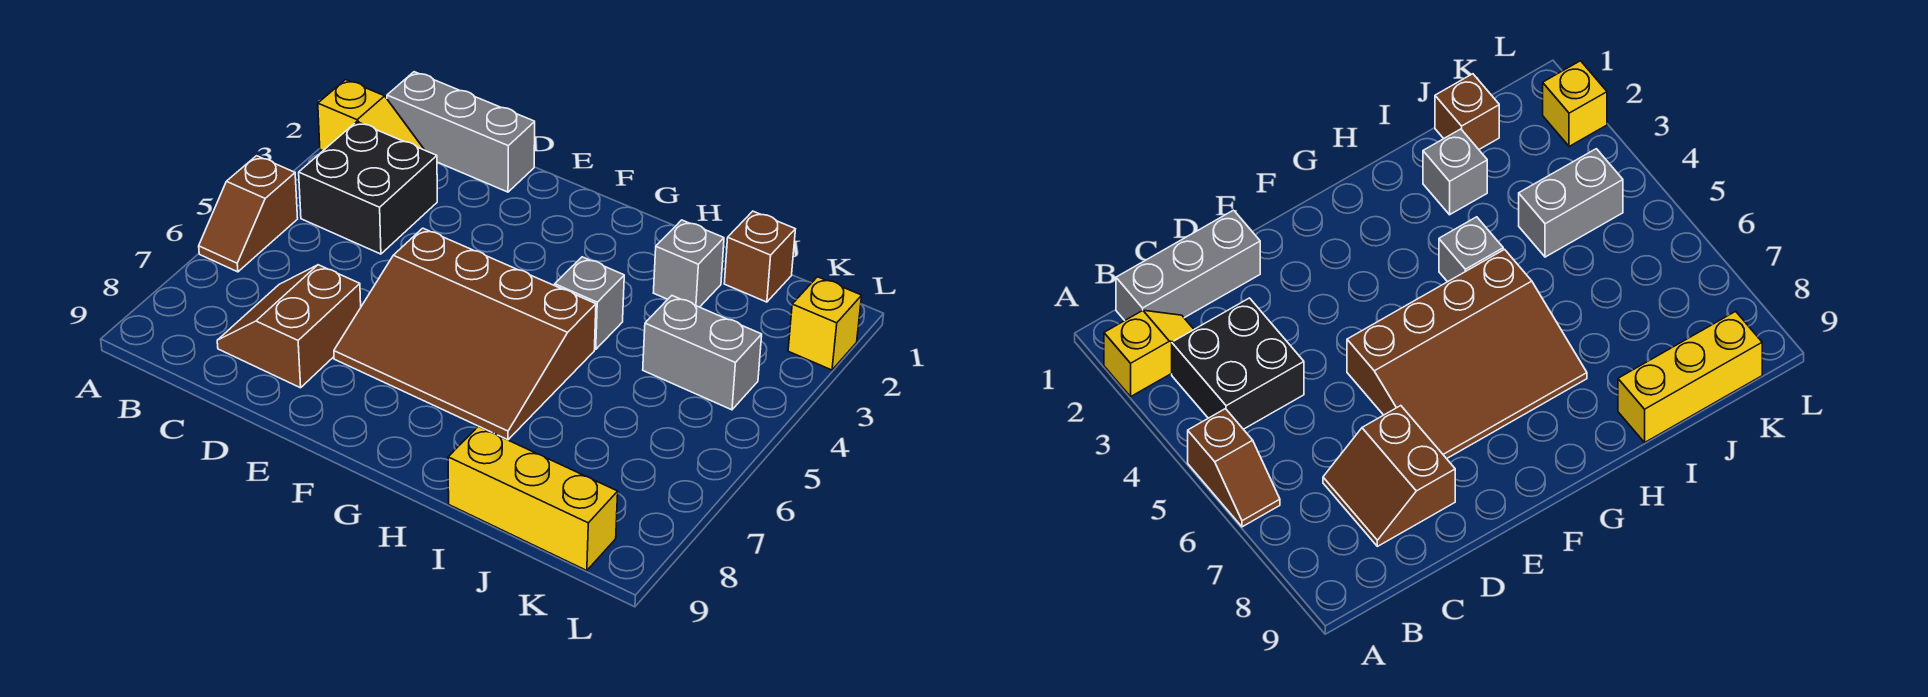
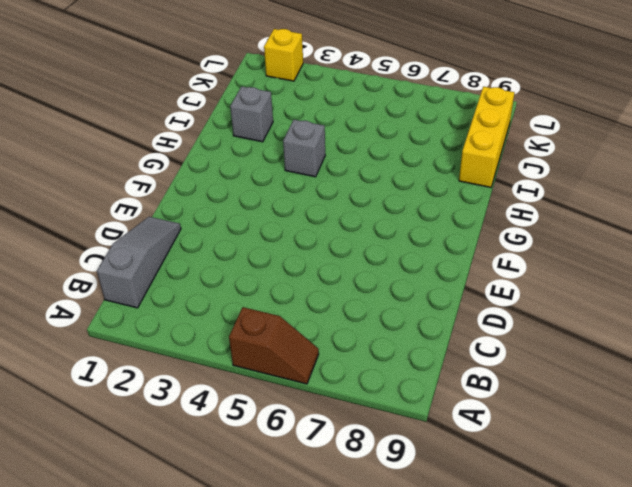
grey slope B1:D1 level 1 top B -> grey brick B1:D1 level 1
none -> yellow slope A2:B2 level 1 top A
none -> black brick B3:C4 level 1
none -> brown slope C7:D8 level 1 top D

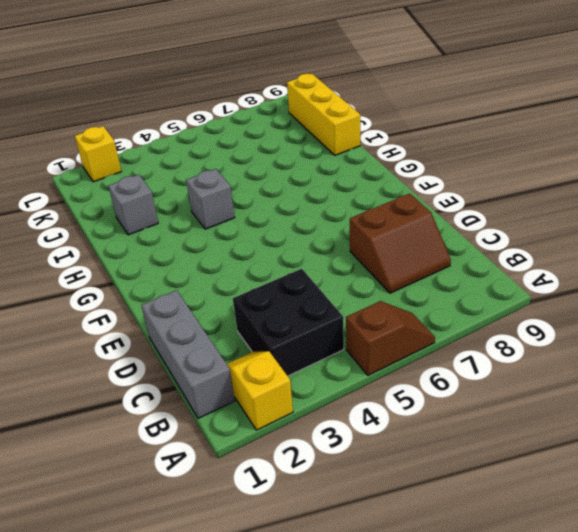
none -> brown slope E5:H7 level 1 top 5
none -> brown brick J1 level 1
none -> grey brick J4:K4 level 1

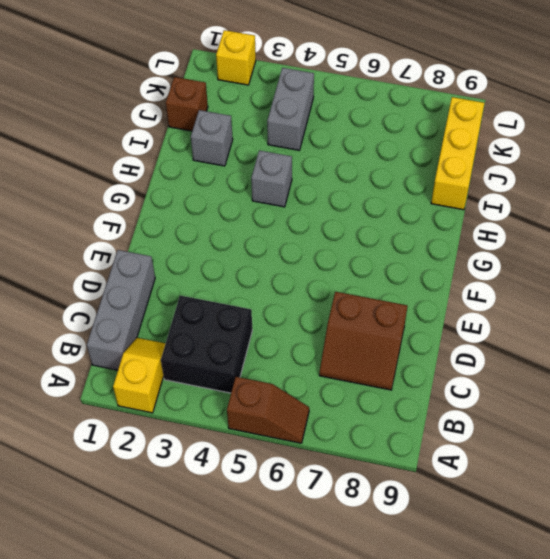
none -> brown slope E5:H7 level 1 top 5

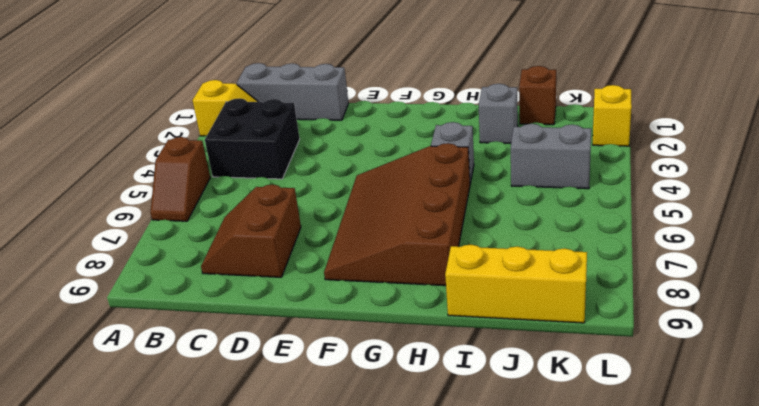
brown slope F5:H8 level 1 top H -> brown slope E5:H7 level 1 top 5

